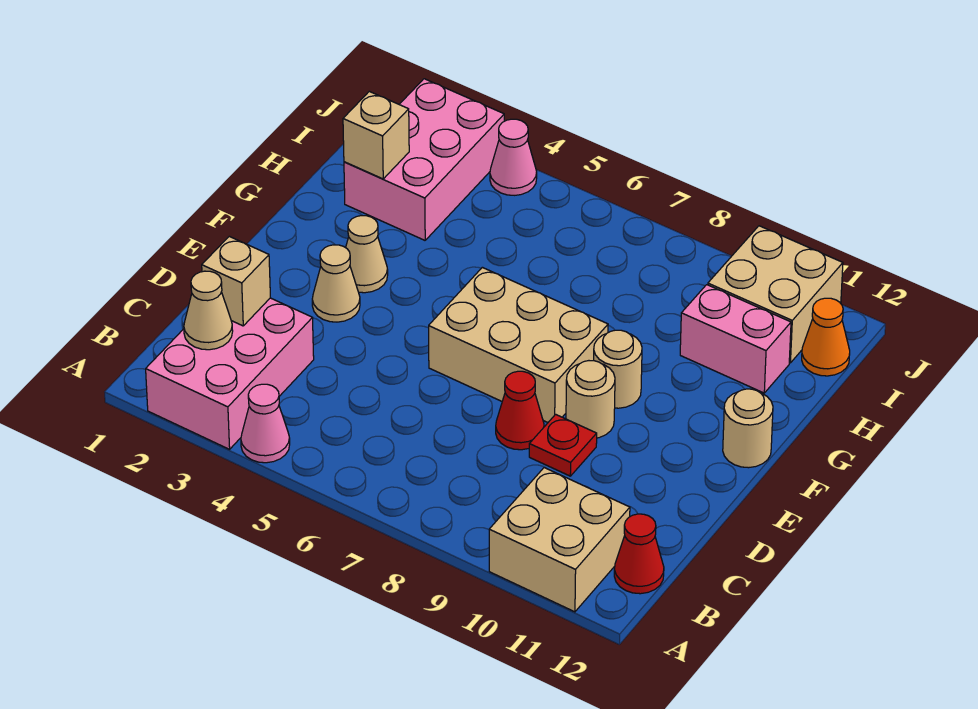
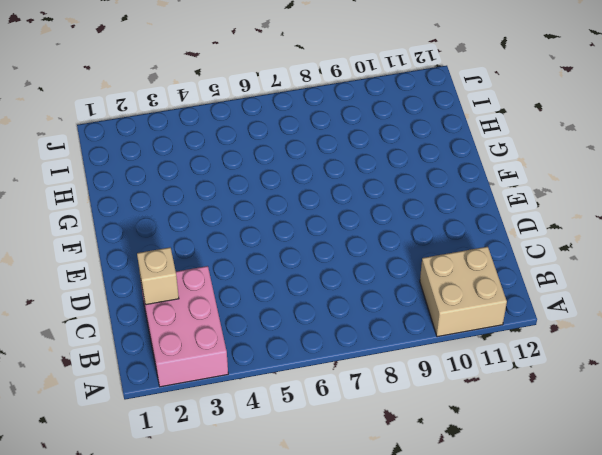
none -> pink cone A4 level 1
none -> red cone B12 level 1
none -> red cone D8 level 1

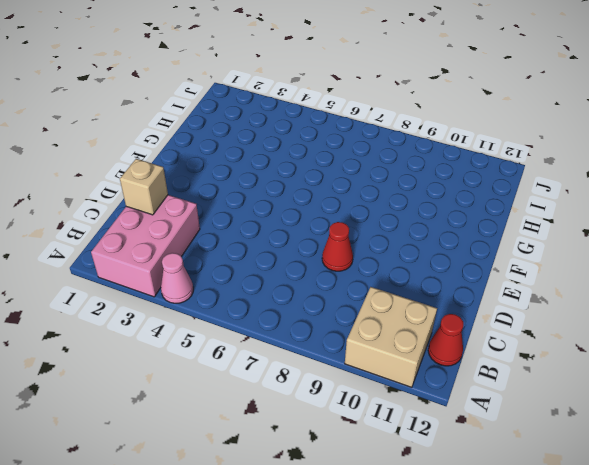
none -> red plate D9 level 1
none -> tan cone E3 level 1
none -> tan brick E6:F8 level 1

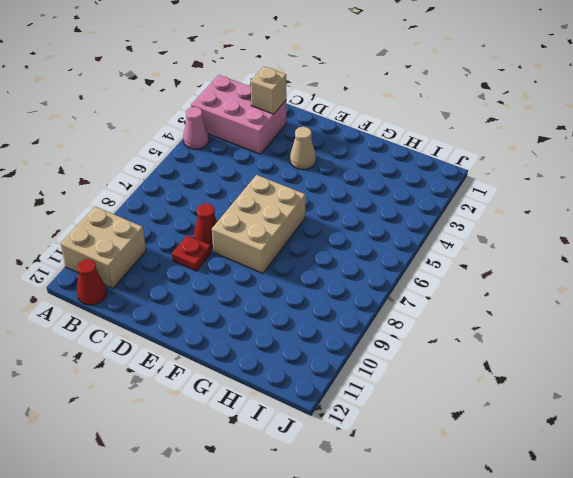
none -> tan round brick E9 level 1
none -> tan cone F3 level 1
none -> tan round brick F9 level 1

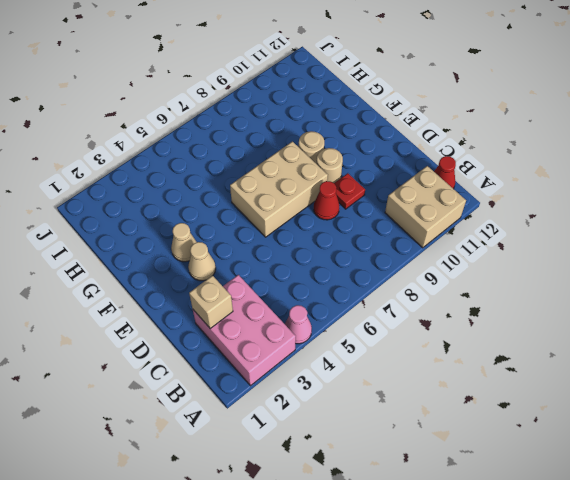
none -> tan round brick F12 level 1
none -> pink brick H2:J3 level 1
none -> pink brick H10:H11 level 1

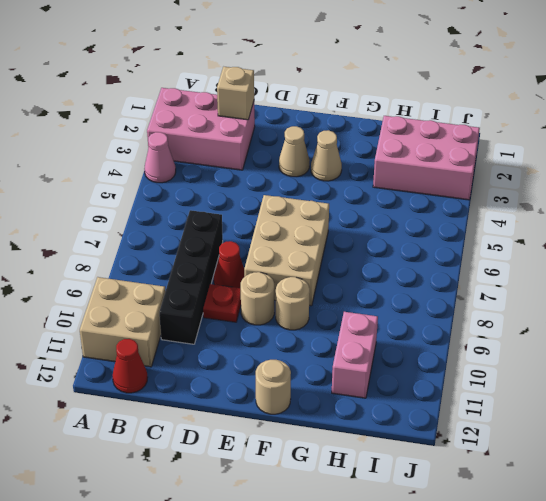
black brick C7:C10 level 1 -> none
none -> tan brick I10:J11 level 1
none -> orange cone I12 level 1
none -> pink cone J4 level 1

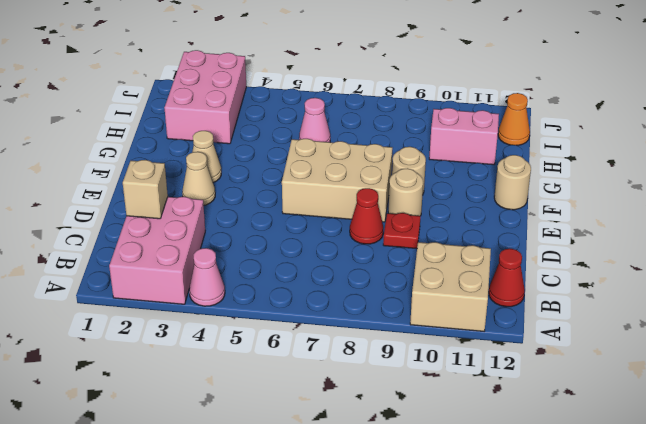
pink cone H6 level 1 -> pink cone J4 level 1
none -> tan brick I10:J11 level 1
none -> tan cone B2 level 2
none -> tan brick H2 level 2

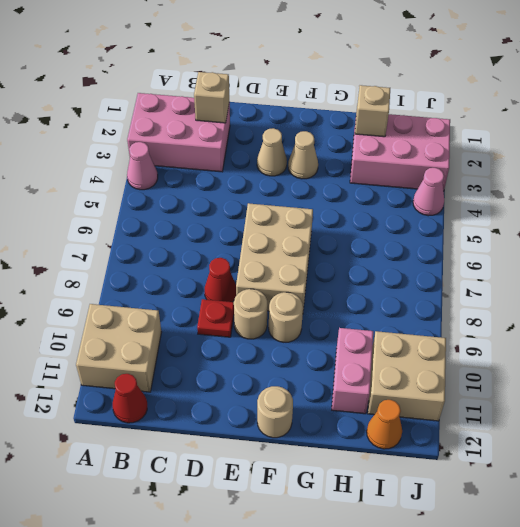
none -> tan cone B2 level 2

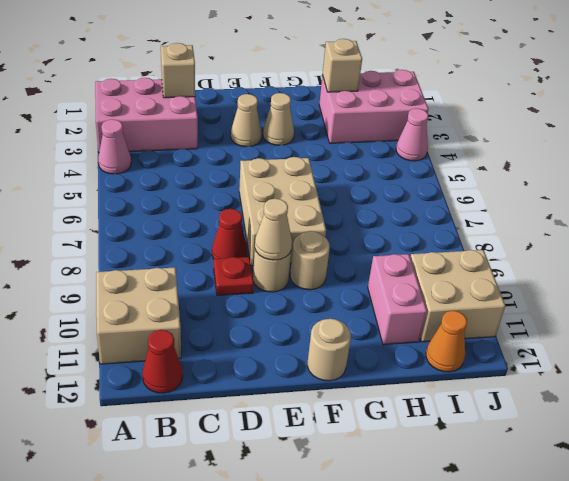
tan cone E9 level 2 -> tan cone B2 level 2

